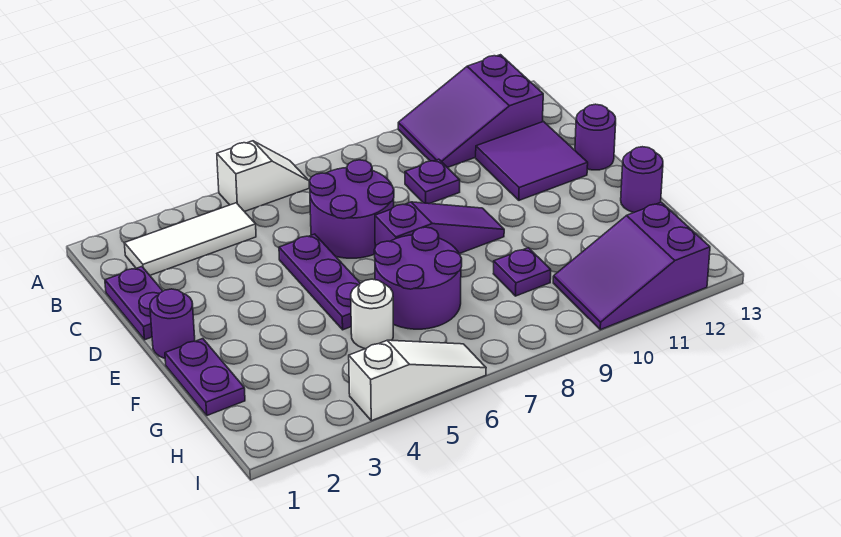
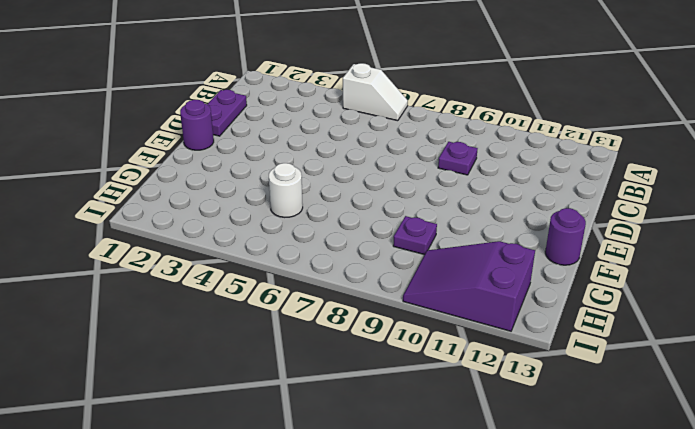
none -> purple slope A10:B12 level 1 top 12
none -> white tile B2:B4 level 1
none -> purple round brick C6:D7 level 1

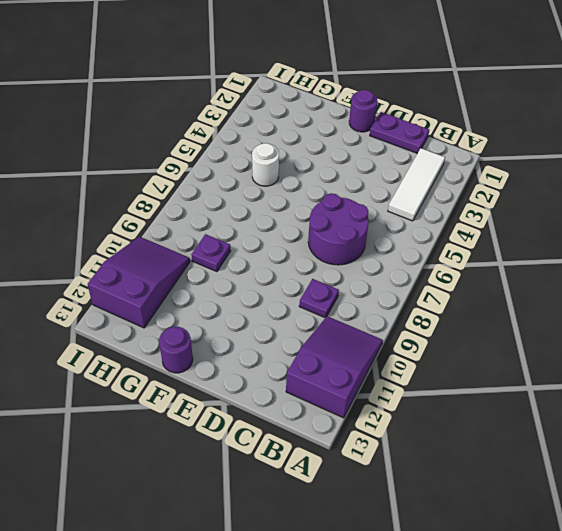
none -> white slope A5:A6 level 1 top 5
none -> purple tile C11:D12 level 1
none -> purple plate D5:F5 level 1

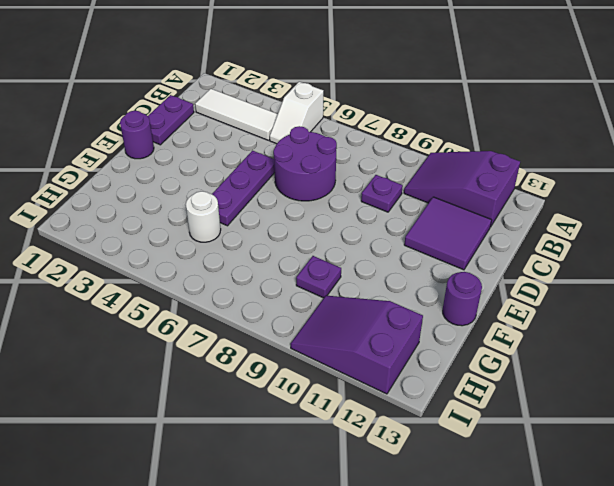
white slope A5:B5 level 1 top A -> white slope A5:A6 level 1 top 5
none -> purple round brick D13 level 1
none -> purple slope E7:E9 level 1 top 7
none -> purple plate F1:G1 level 1

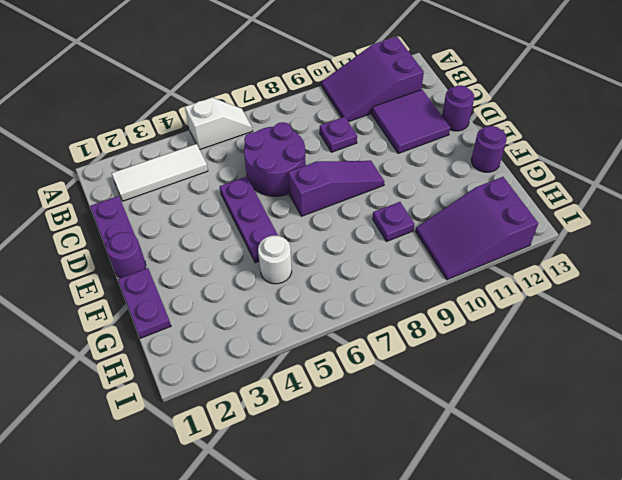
none -> purple round brick F6:G7 level 1
none -> white slope I4:I6 level 1 top 4

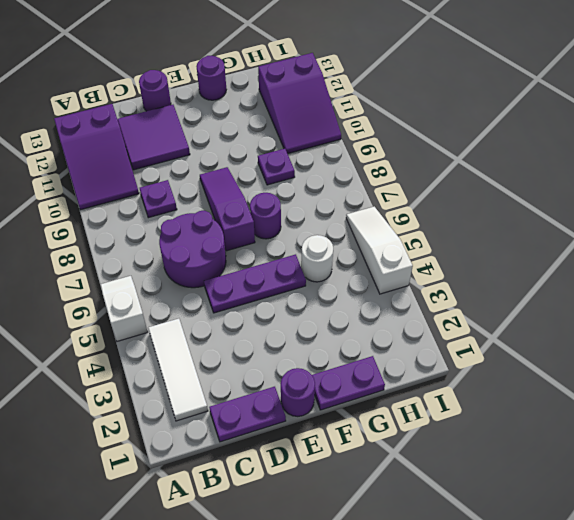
purple round brick F7 level 1 -> purple round brick F6:G7 level 1

